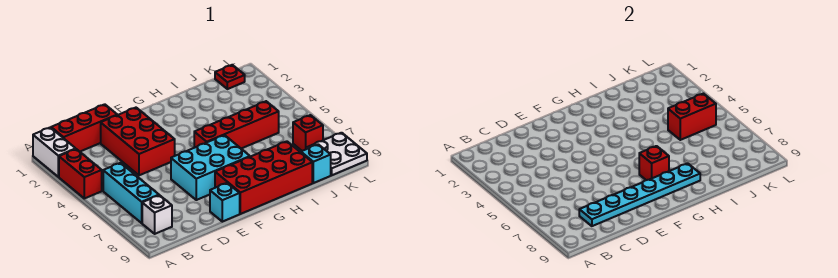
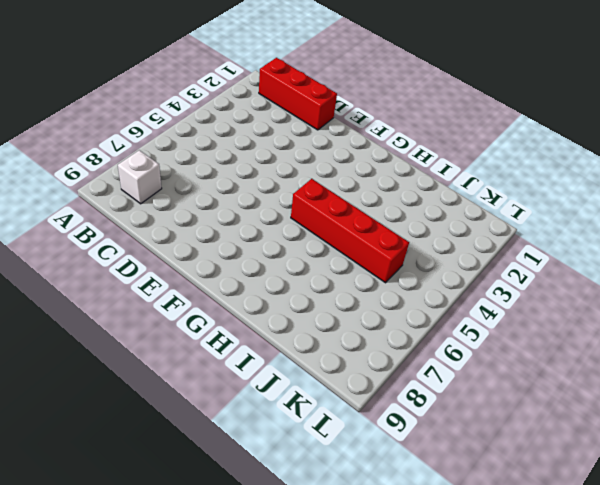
none -> white brick A1:A2 level 1
none -> red brick A3:A4 level 1
none -> cyan brick B5:B7 level 1

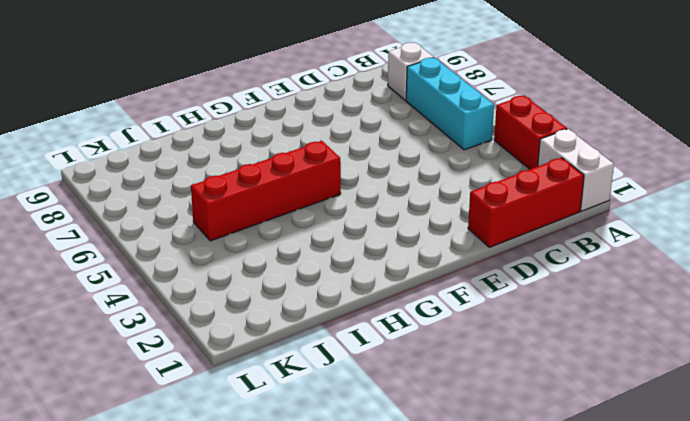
none -> red brick D2:E4 level 1
none -> cyan brick E6:G7 level 1
none -> cyan brick E9 level 1

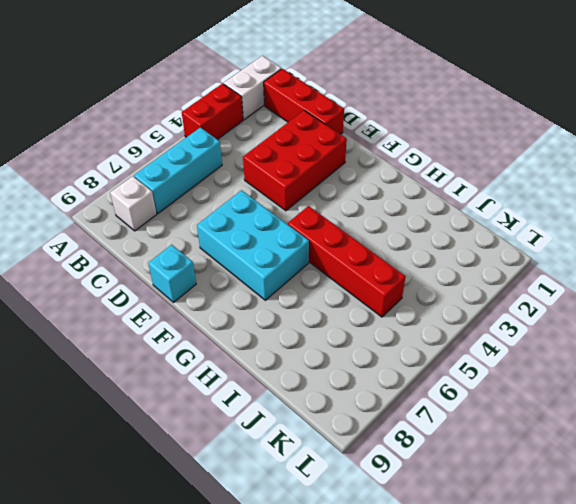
none -> red brick F8:I9 level 1
none -> cyan brick J9 level 1
none -> red plate K1 level 1

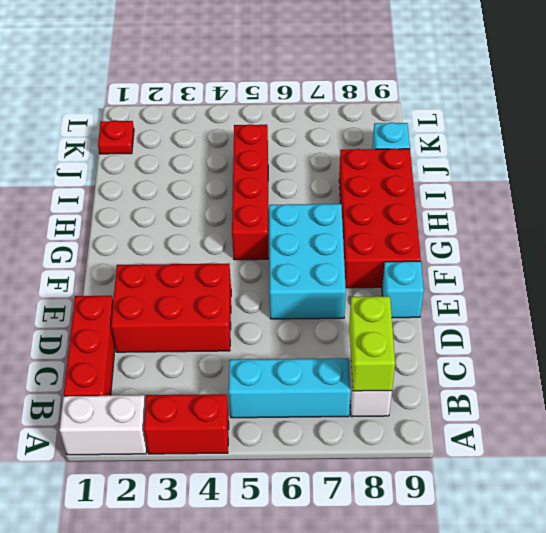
lime brick B8:C8 level 2 -> cyan plate C8:H8 level 2
none -> red brick K7 level 1
none -> white plate K8:L9 level 1
none -> red brick G7 level 2

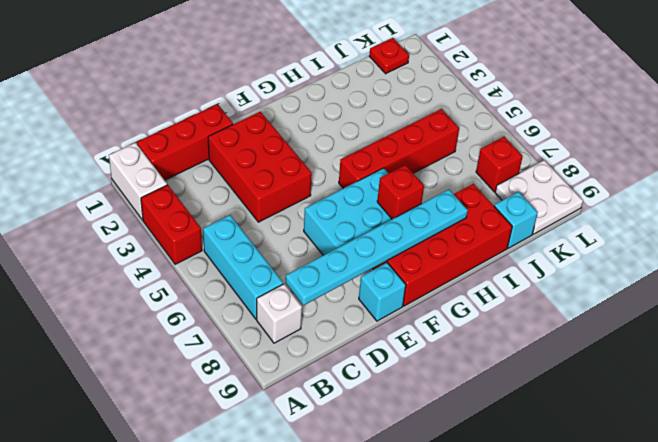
none -> red brick J5:K5 level 2

